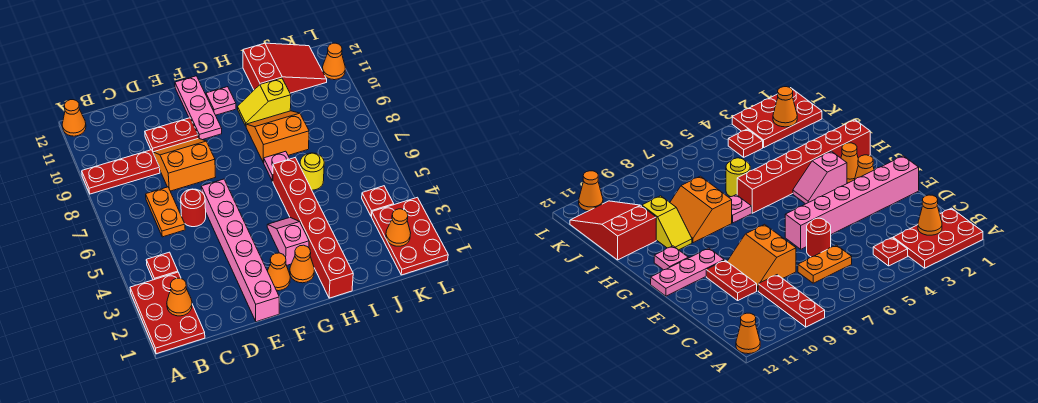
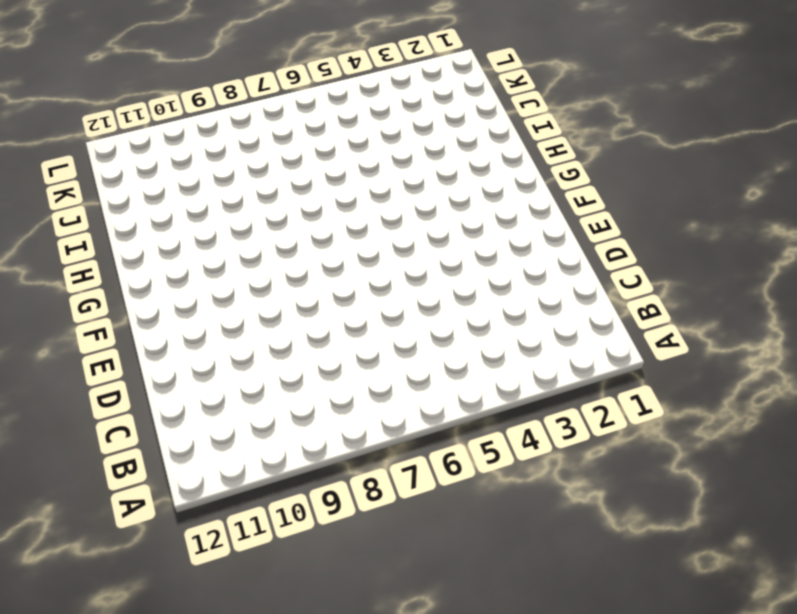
none -> red plate A1:B3 level 1
none -> red plate A9:C9 level 1
none -> orange cone A12 level 1

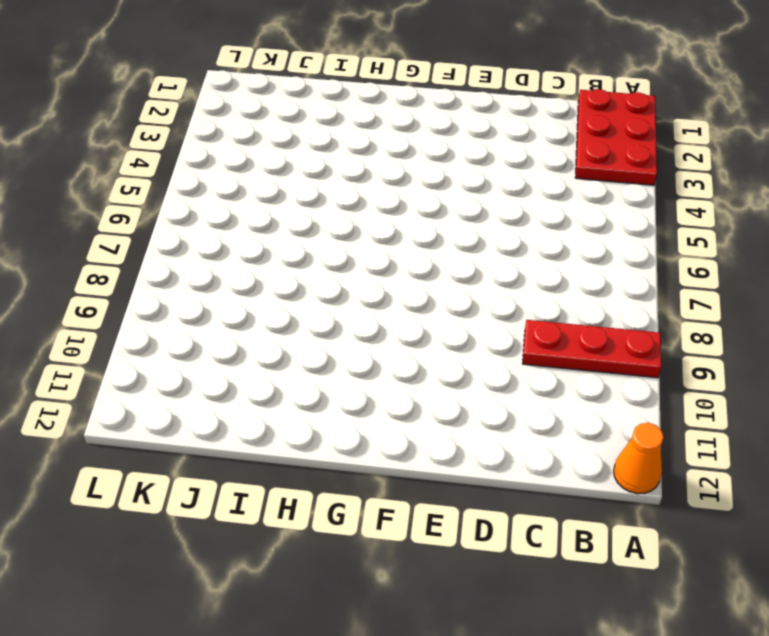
none -> red plate B4 level 1
none -> orange plate C6:C7 level 1
none -> red round brick D6 level 1

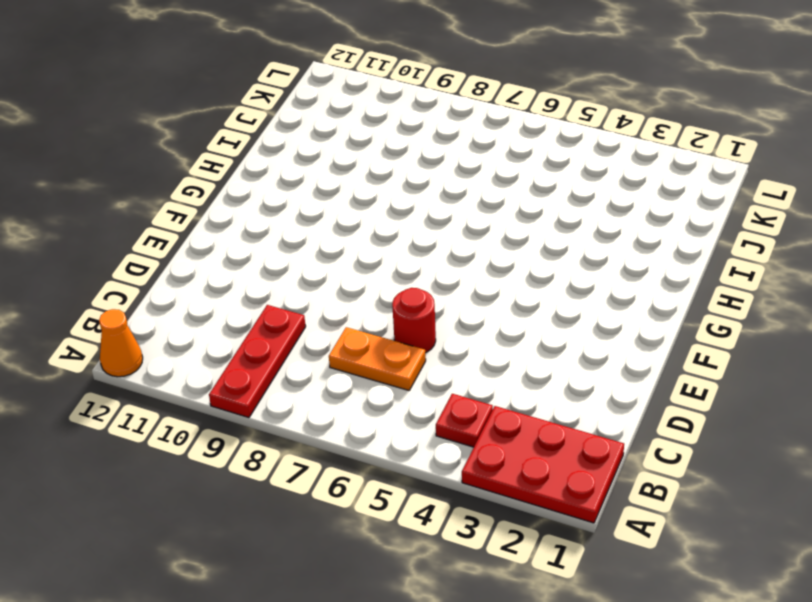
none -> orange slope D8:E9 level 1 top 8
none -> red plate D10:E10 level 1
none -> pink brick E1:E6 level 1

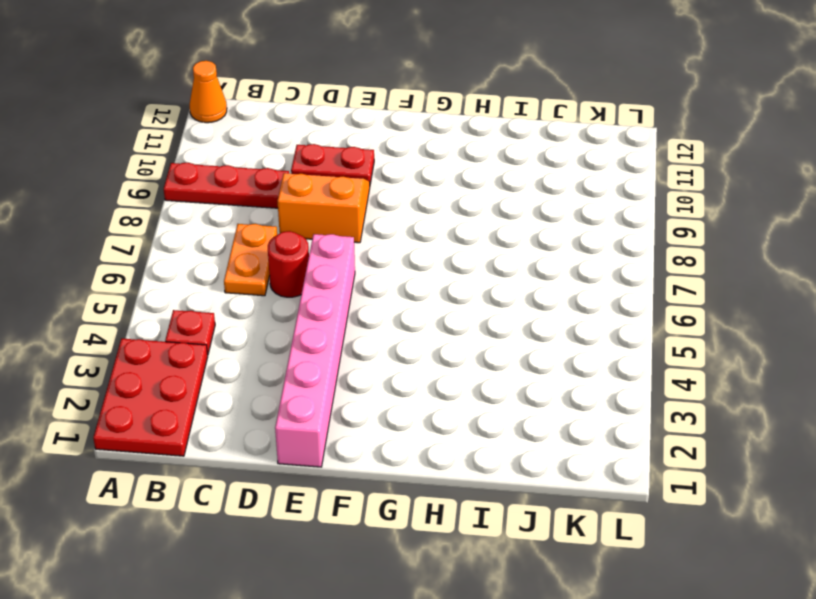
none -> orange cone F2 level 1
none -> pink plate F10:F12 level 1
none -> orange cone G2 level 1

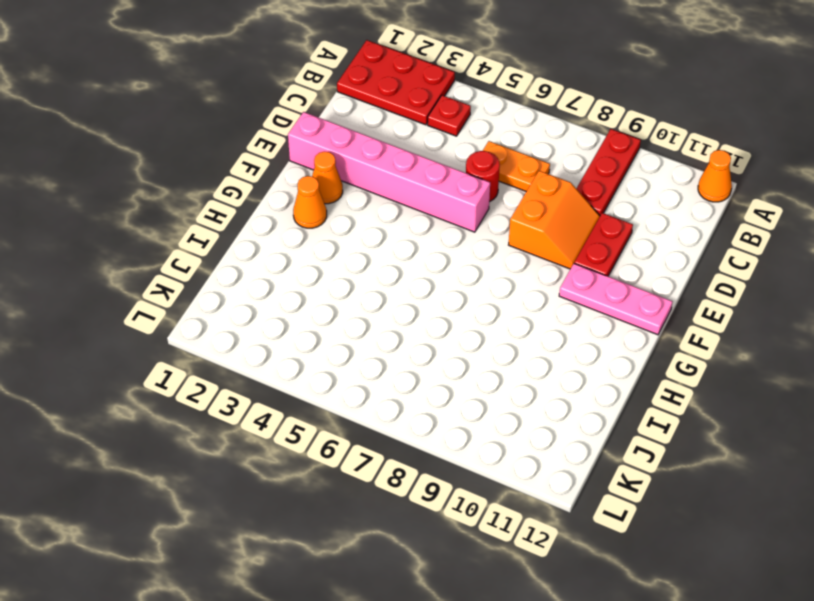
none -> pink slope G3:G4 level 1 top 3
none -> pink plate G11 level 1
none -> red brick H1:H6 level 1

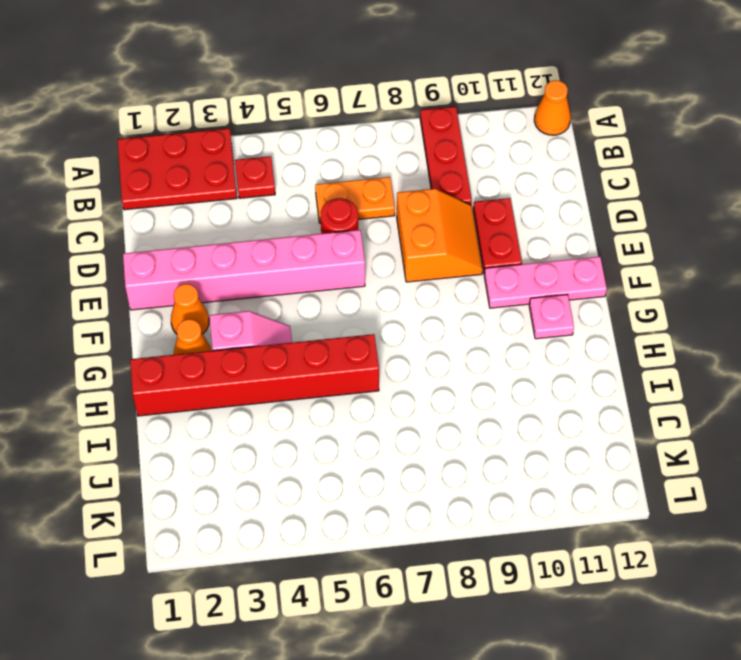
none -> pink plate H7 level 1
none -> orange slope H8:I9 level 1 top 8
none -> yellow slope H10:I10 level 1 top I

